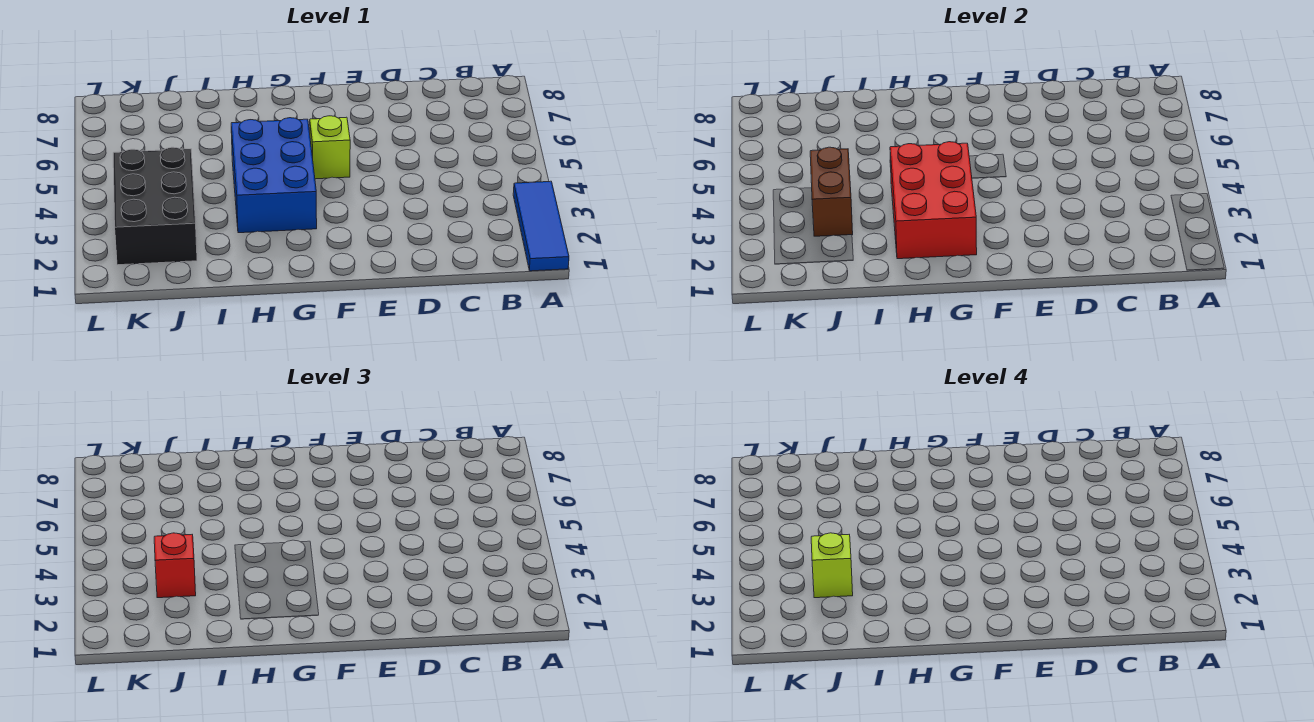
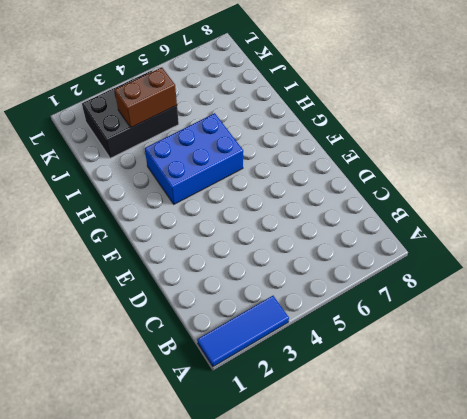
none -> lime brick F5 level 1
none -> red brick G2:H4 level 2

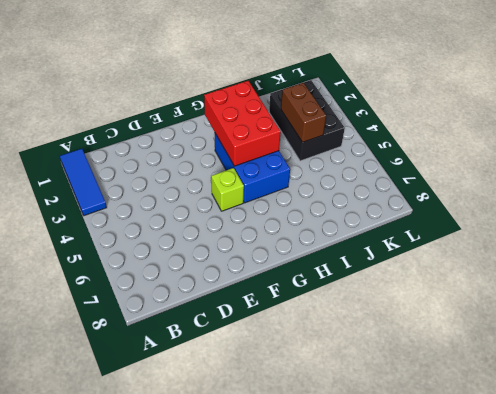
none -> red brick J3 level 3
none -> lime brick J3 level 4

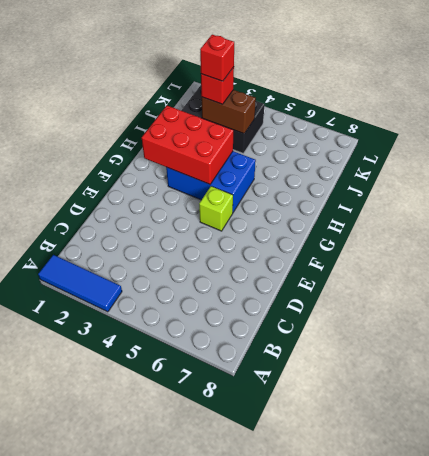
red brick J3 level 4 -> lime brick J3 level 4

